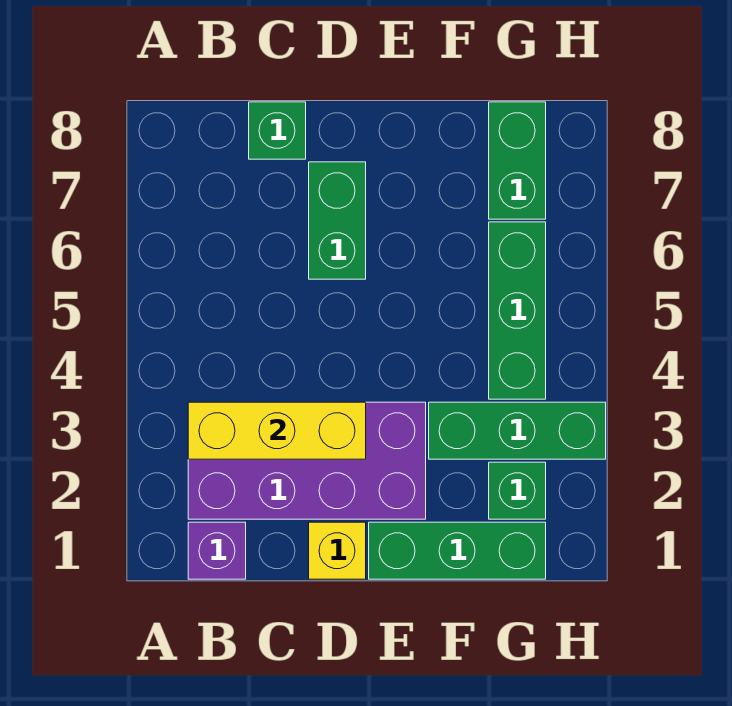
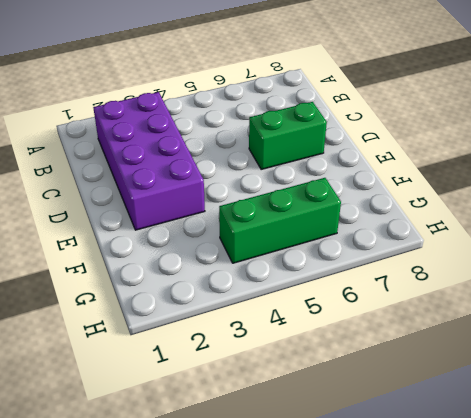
none -> purple brick B1 level 1
none -> green brick C8 level 1

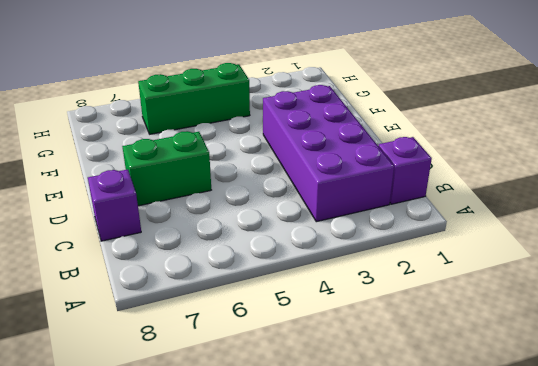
purple brick C8 level 1 -> green brick C8 level 1
none -> yellow brick D1 level 1
none -> green brick E1:G1 level 1

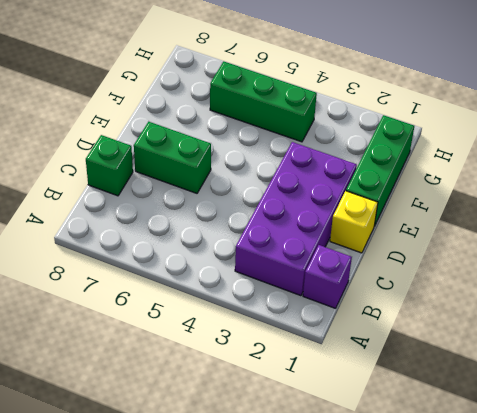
none -> green brick F3:H3 level 1
none -> green brick G2 level 1

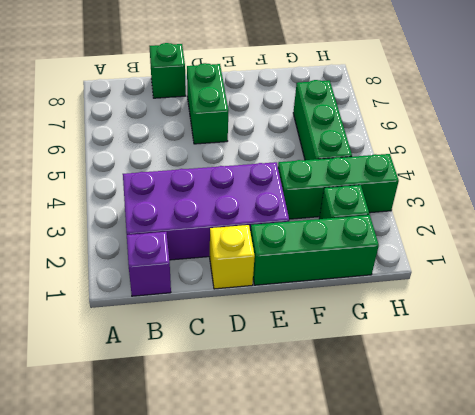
none -> green brick G7:G8 level 1
none -> yellow brick B3:D3 level 2

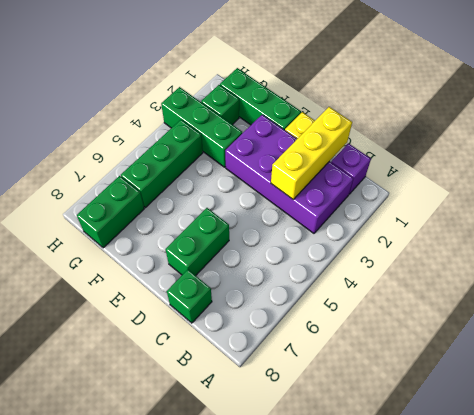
yellow brick C1:C3 level 2 -> yellow brick B3:D3 level 2

